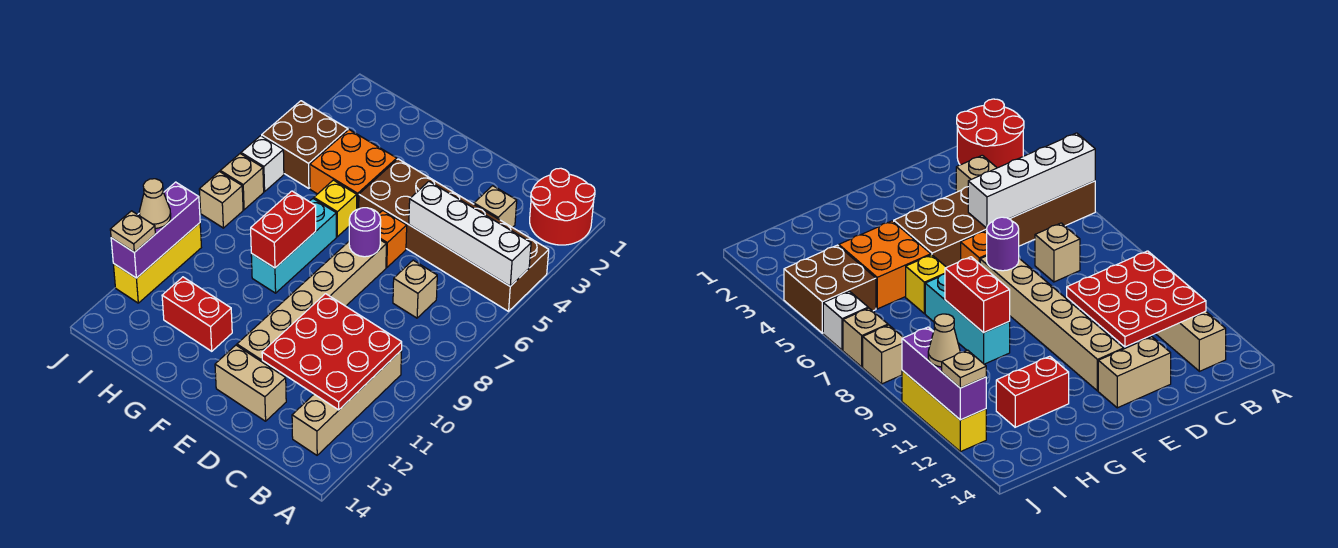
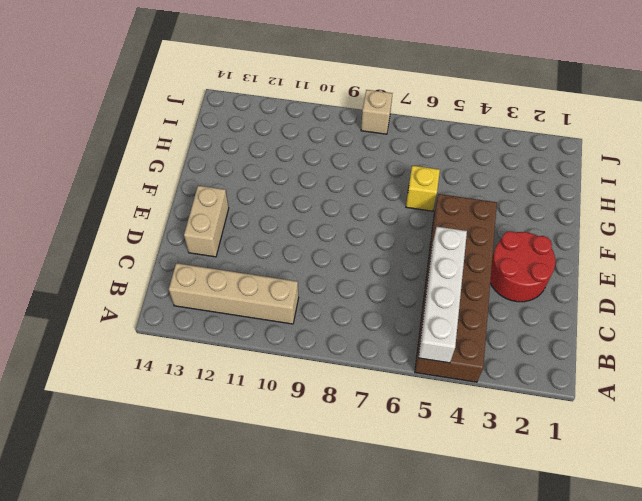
red round brick D2:E3 level 1 -> red round brick A1:B2 level 1
none -> tan brick C3 level 1
none -> tan brick C7 level 1
none -> orange brick E6 level 1

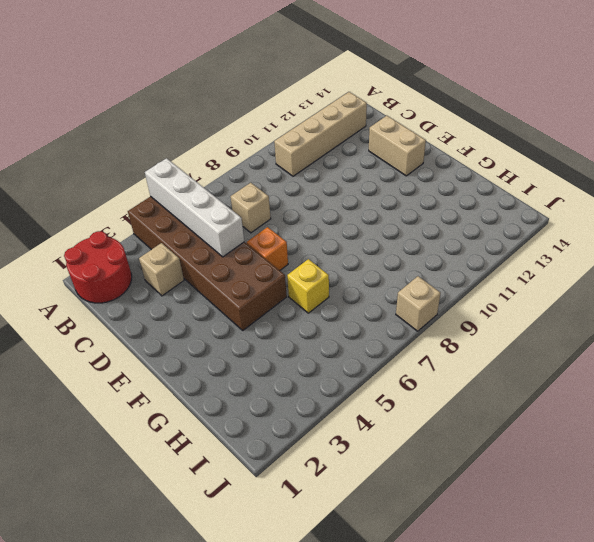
none -> tan brick E7:E12 level 1
none -> orange brick G4:H5 level 1
none -> cyan brick G7:G9 level 1

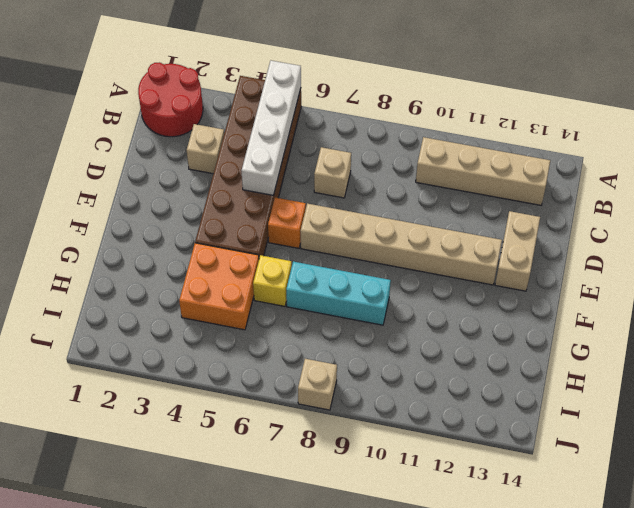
none -> red brick G12:H12 level 1
none -> brown brick I4:J5 level 1
none -> white brick J6 level 1

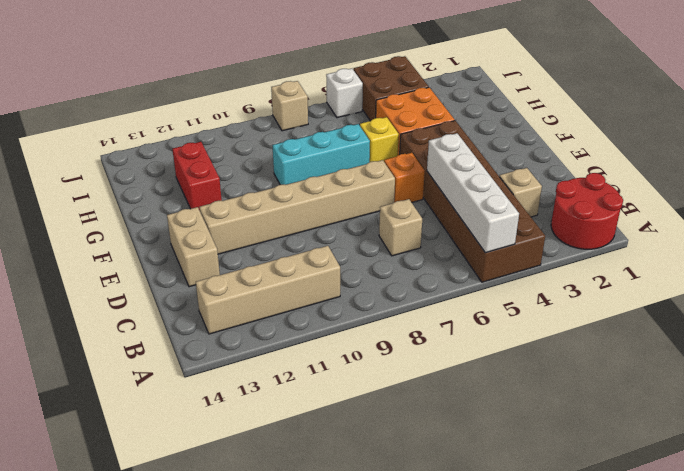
none -> tan brick J7 level 1
none -> yellow brick J10:J12 level 1
none -> red plate B10:D12 level 2

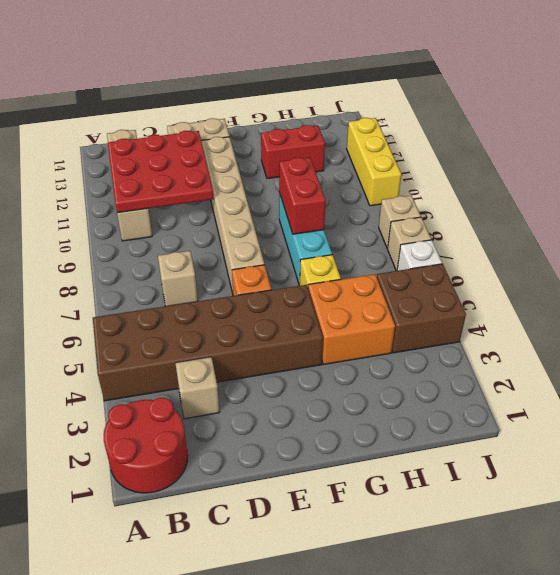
none -> white brick A5:D5 level 2
none -> purple round brick E7 level 2
none -> purple brick J10:J12 level 2

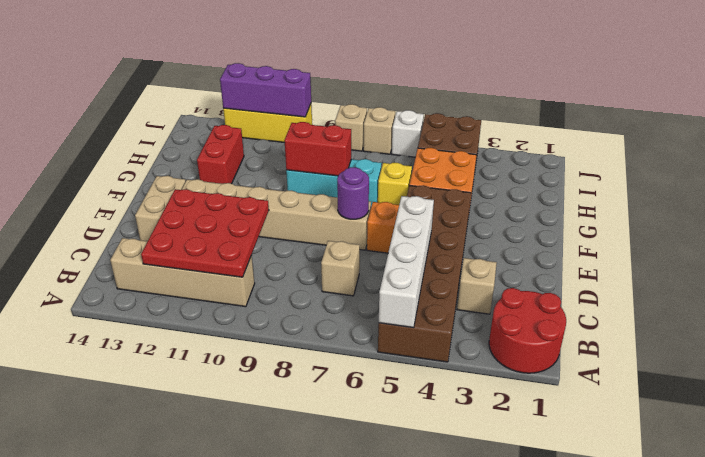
none -> tan cone J11 level 3
none -> tan plate J12 level 3

